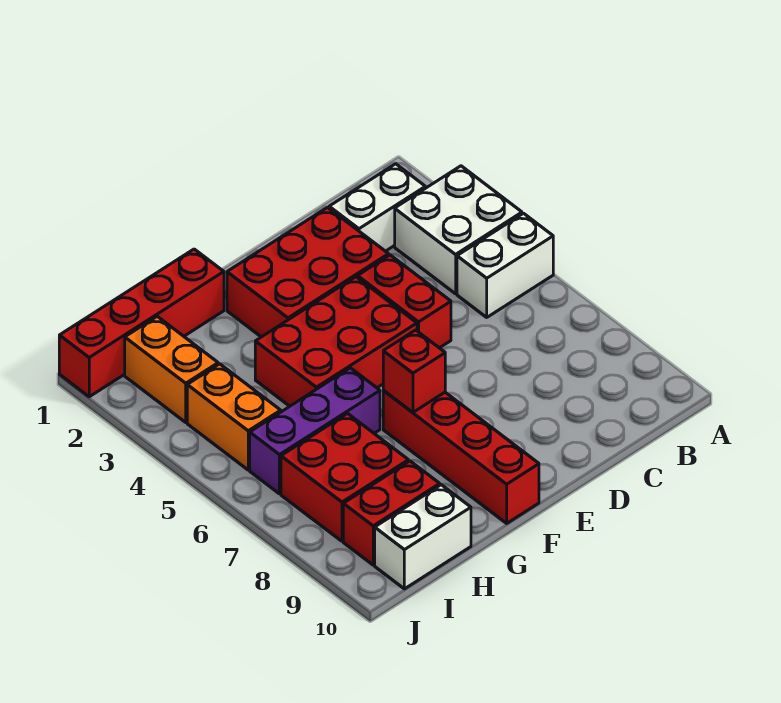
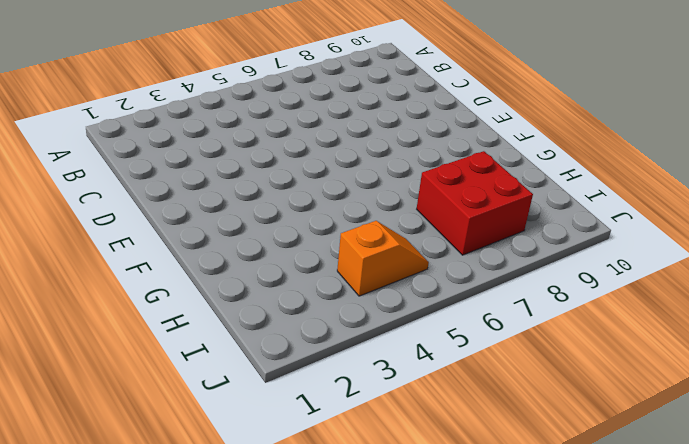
orange slope I4:I5 level 1 top 4 -> orange brick I4:I5 level 1
none -> white brick A3:B4 level 1
none -> white brick A5:B5 level 1
none -> white brick B2:C2 level 1

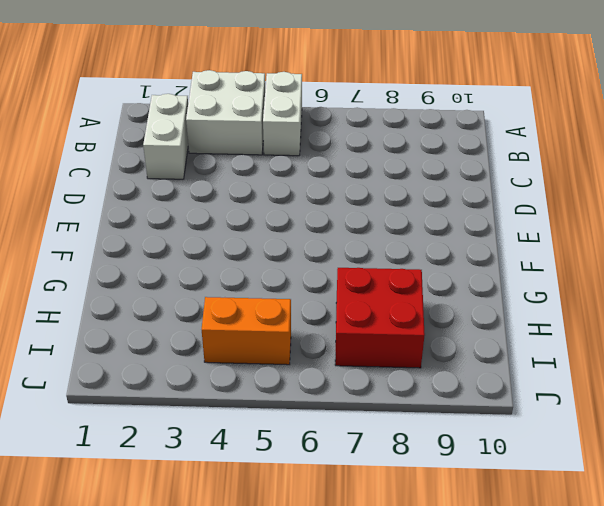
none -> red brick D2:F3 level 1
none -> red brick D4:D5 level 1
none -> red brick E4:G5 level 1

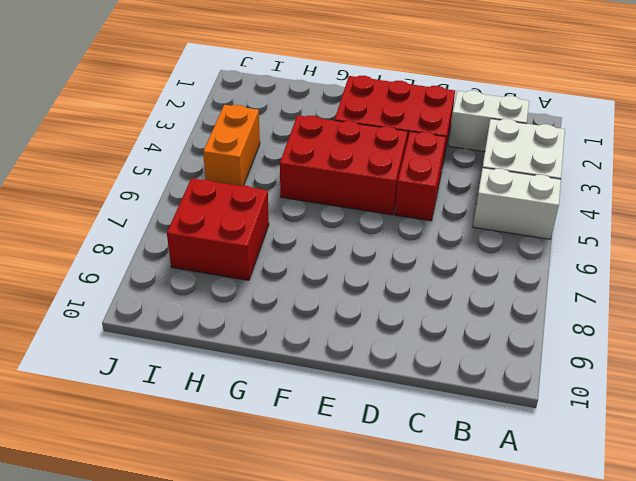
none -> red brick F7:F10 level 1
none -> red brick G1:J1 level 1
none -> purple brick G6:I6 level 1

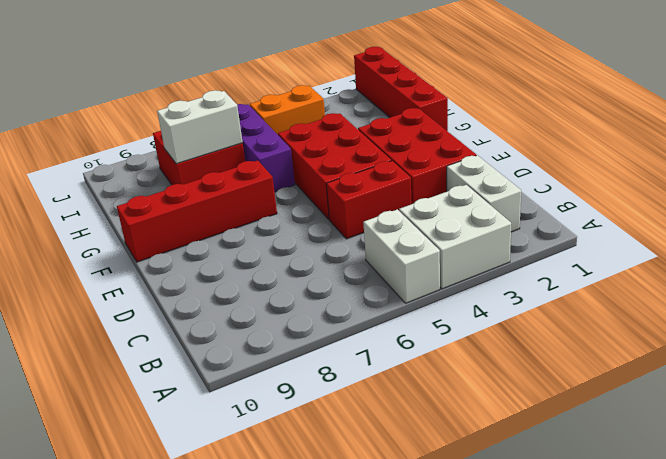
white brick H7:H8 level 2 -> white brick H10:I10 level 1
none -> red brick H9:I9 level 1
none -> orange brick I2:I3 level 1
none -> red brick F7 level 2

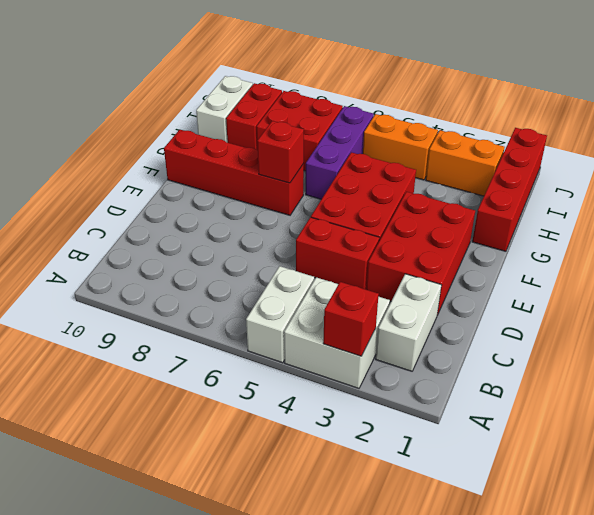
red brick A3 level 2 -> none

